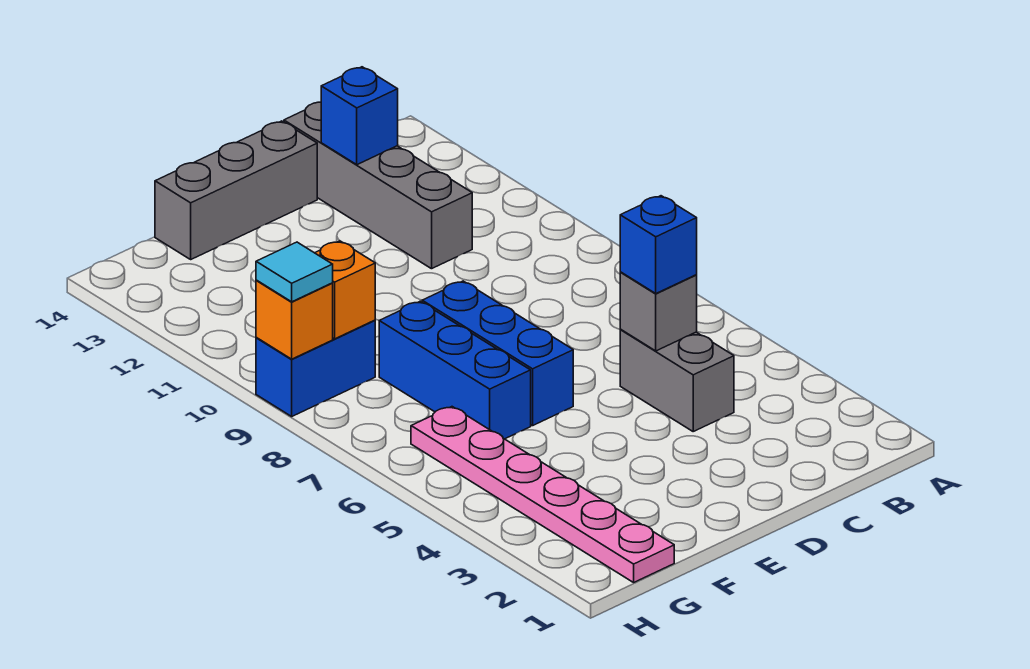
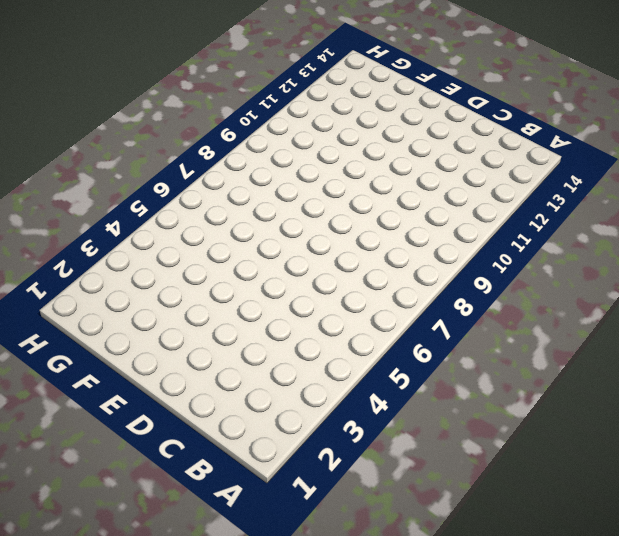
none -> grey brick C4:C5 level 1
none -> grey brick C11:C14 level 1
none -> grey brick D14:F14 level 1

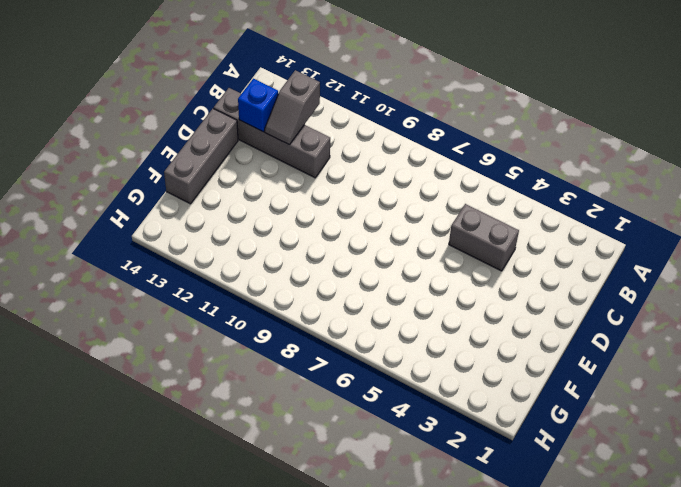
grey slope B12:C12 level 2 top B -> none
none -> blue brick E6:E8 level 1
none -> blue brick F6:F8 level 1
none -> pink plate G1:G6 level 1

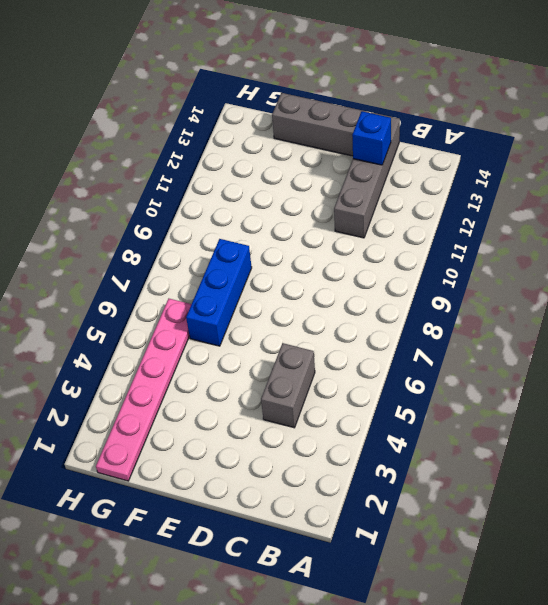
none -> blue brick E6:E8 level 1
none -> blue brick G9:H9 level 1
none -> grey brick C5 level 2

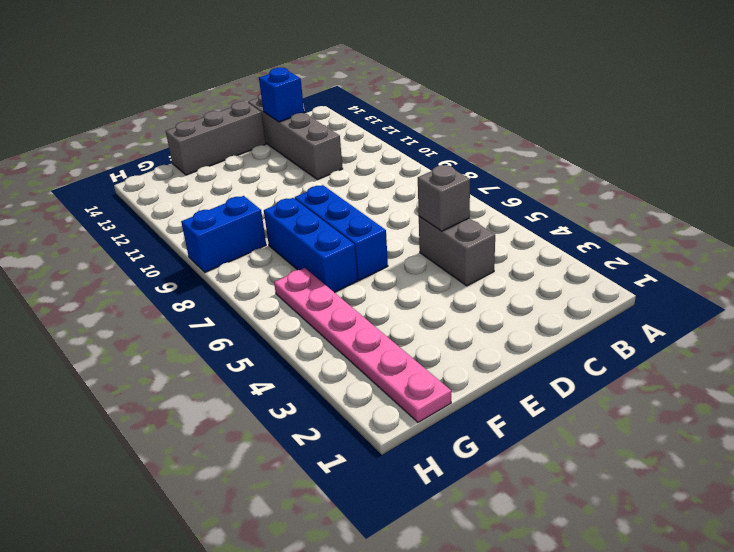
none -> orange brick G9 level 2
none -> orange brick H9 level 2
none -> blue brick C5 level 3

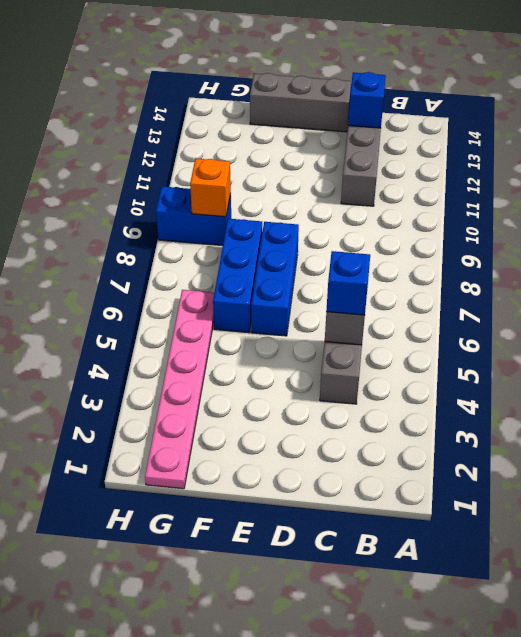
none -> orange brick H9 level 2
none -> cyan tile H9 level 3

